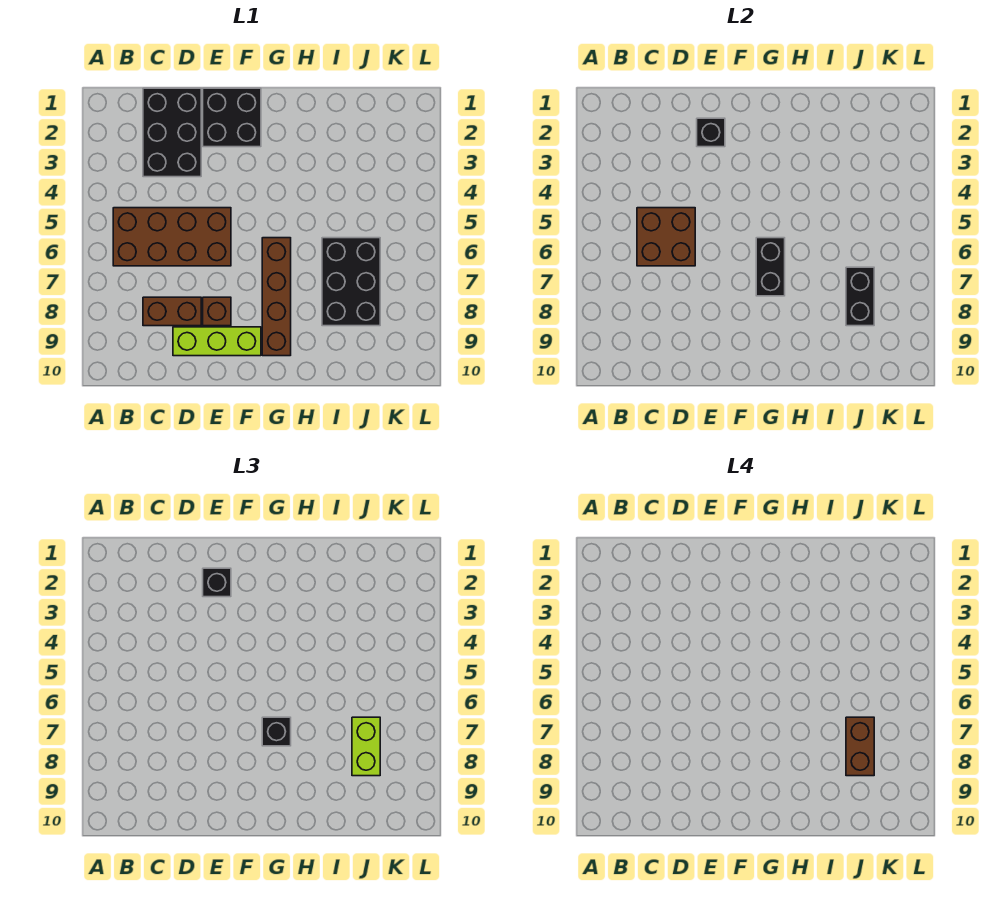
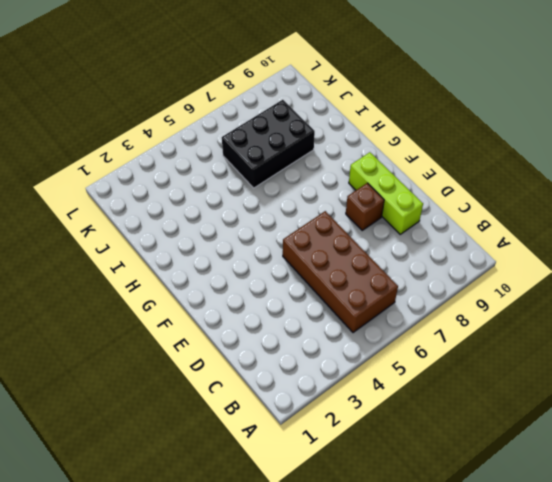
none -> black brick C1:D3 level 1
none -> brown brick C8:D8 level 1
none -> black brick E1:F2 level 1

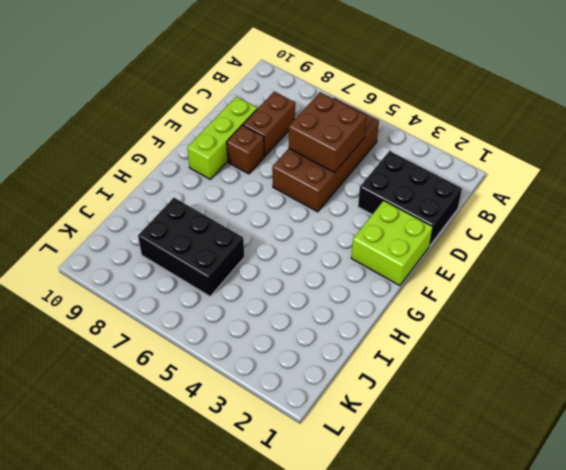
lime brick E1:F2 level 1 -> black brick E1:F2 level 1
none -> brown brick G6:G9 level 1
none -> black brick E2 level 2
none -> black brick G6:G7 level 2

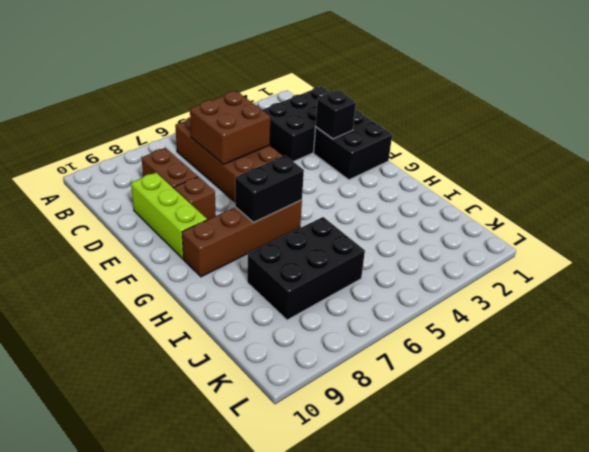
none -> black brick J7:J8 level 2
none -> black brick E2 level 3
none -> black brick G7 level 3

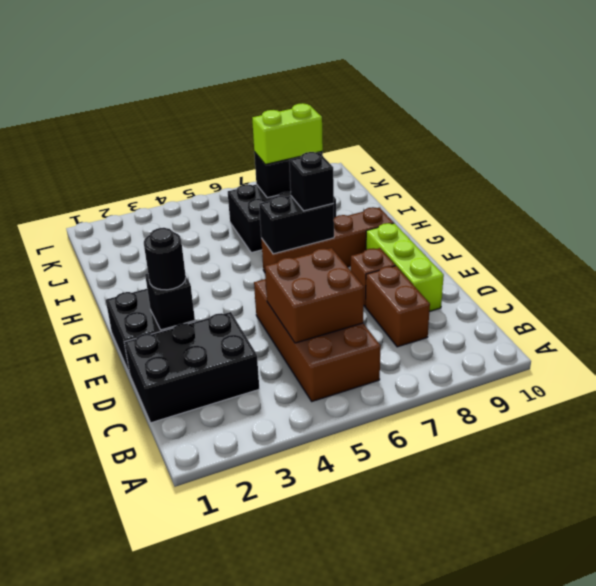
black round brick E2 level 3 -> black brick E2 level 3
none -> brown brick J7:J8 level 4

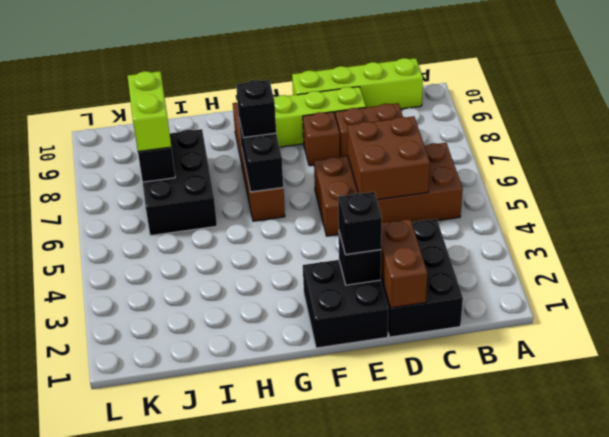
lime brick B10:E10 level 1 -> none
brown brick D1:D2 level 2 -> brown brick J7:J8 level 4

